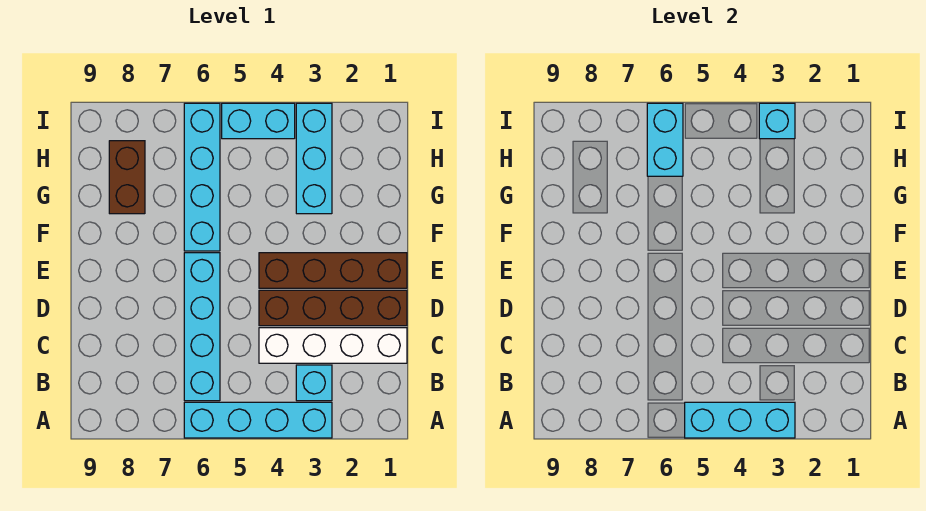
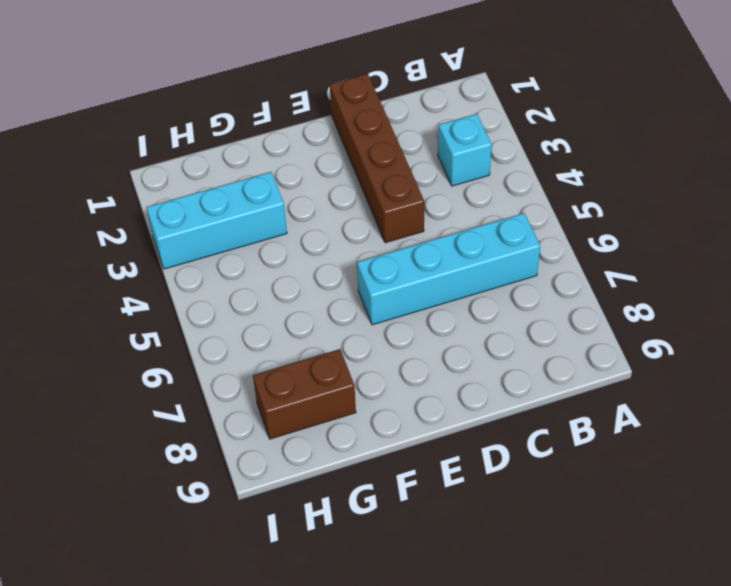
none -> cyan brick A3:A6 level 1
none -> white brick C1:C4 level 1
none -> brown brick E1:E4 level 1

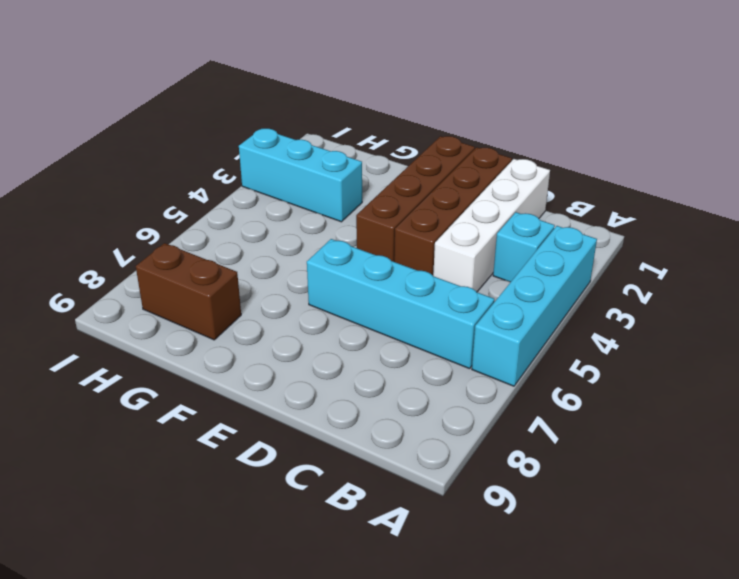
none -> cyan brick F6:I6 level 1
none -> cyan brick I4:I5 level 1
none -> cyan brick A3:A5 level 2

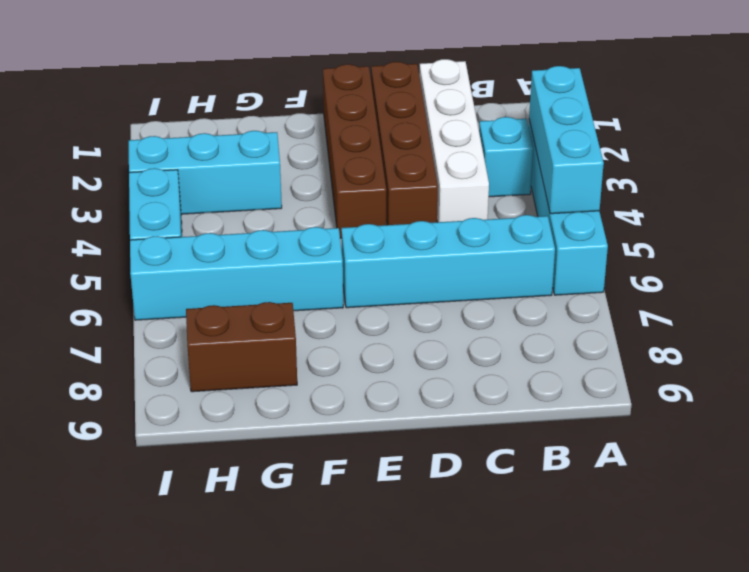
none -> cyan brick H6:I6 level 2
none -> cyan brick I3 level 2

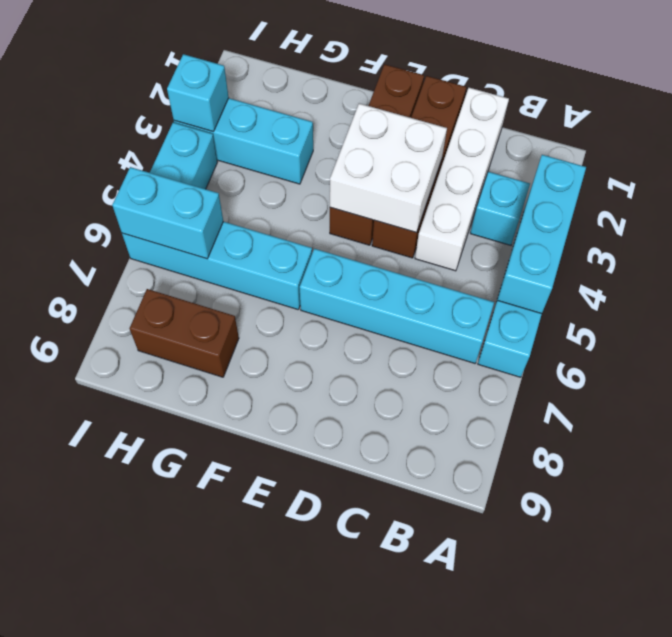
white brick D3:E4 level 2 -> none

